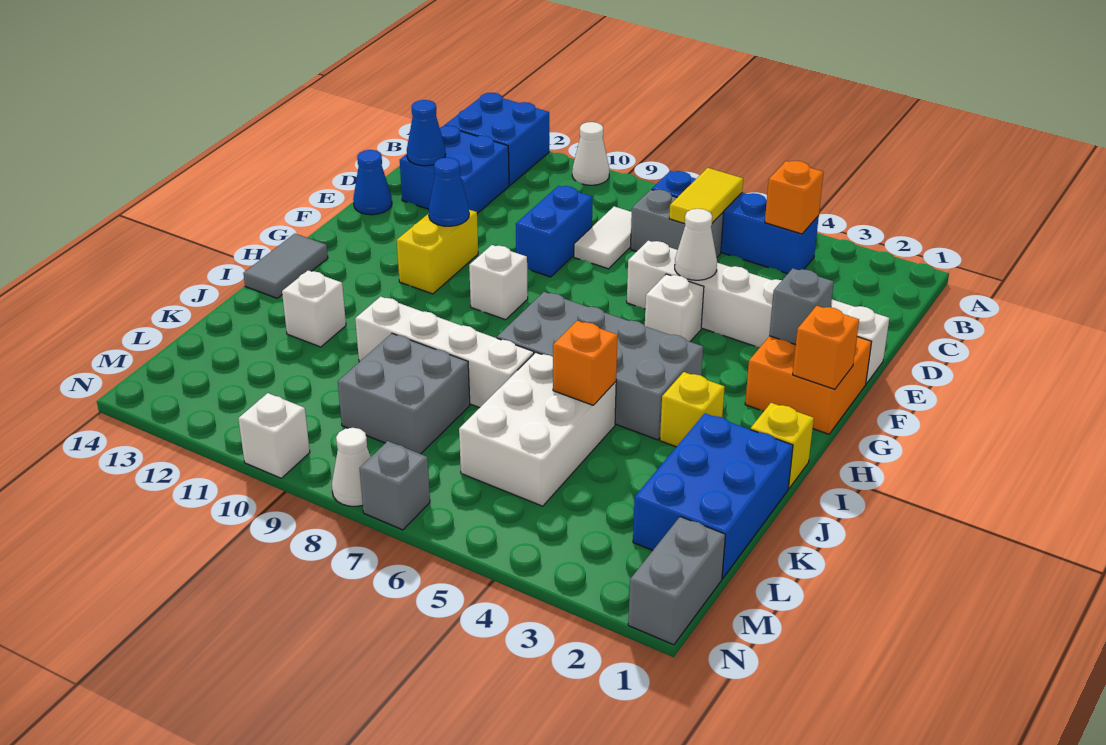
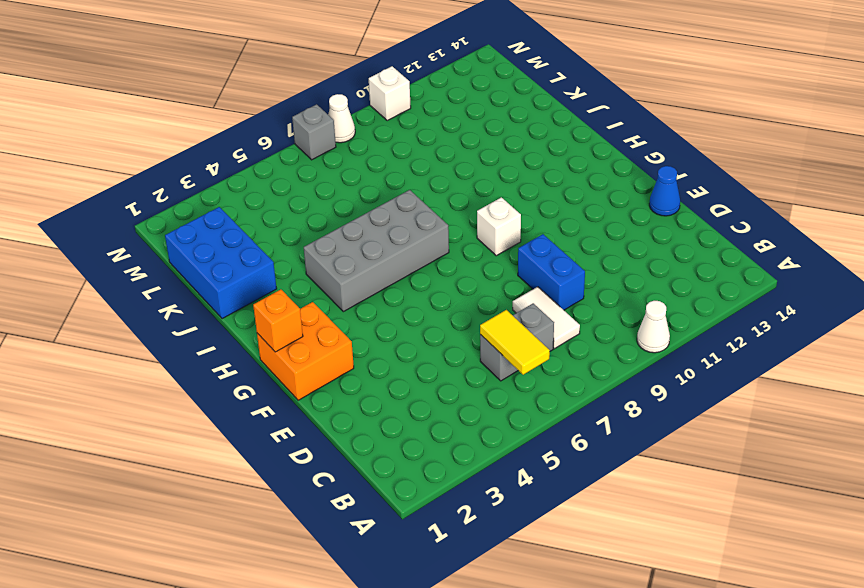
none -> blue brick A12:B13 level 1
none -> blue brick B4:B7 level 1
none -> blue brick C12:D13 level 1
none -> white brick E1:E6 level 1

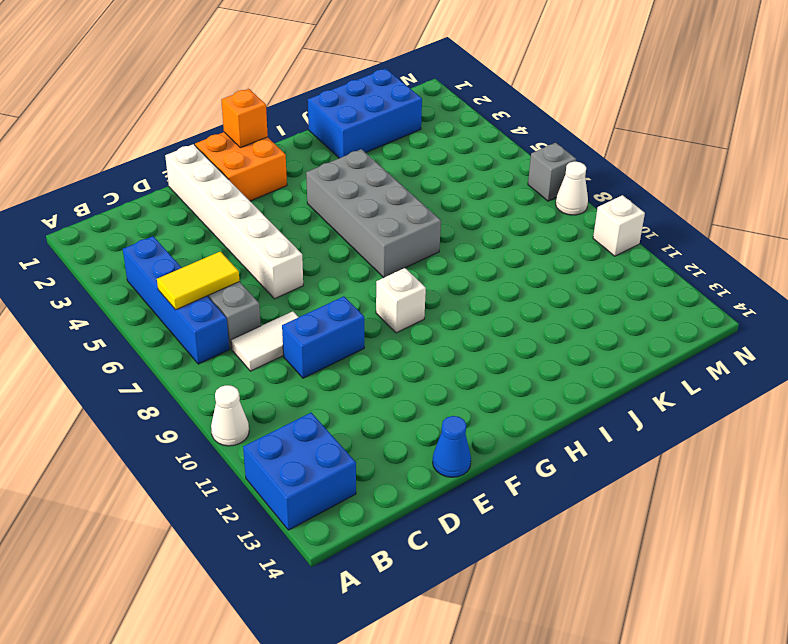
none -> blue brick C12:D13 level 1
none -> white brick F5 level 1
none -> yellow brick F11:G11 level 1
none -> grey tile H14:I14 level 1

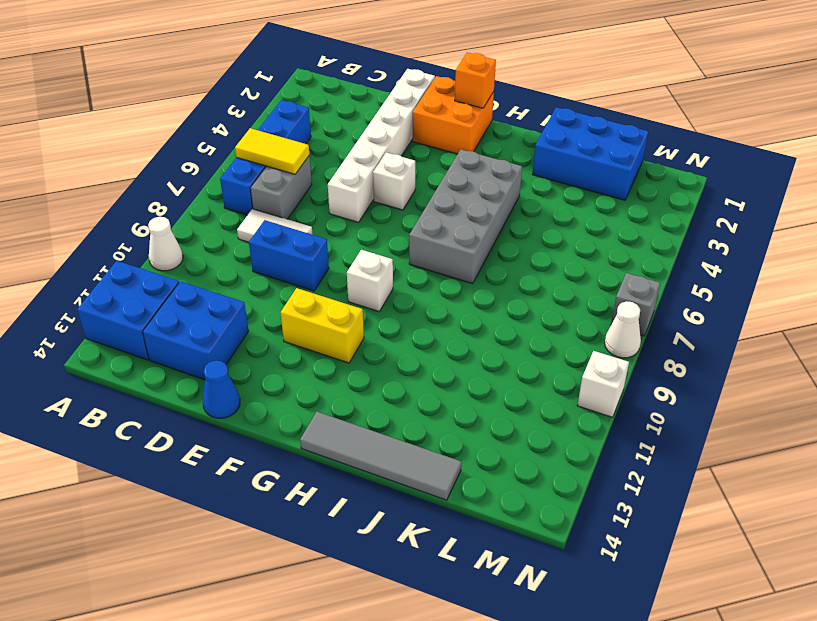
grey tile H14:K14 level 1 -> grey tile H14:I14 level 1
none -> yellow brick I1 level 1
none -> yellow brick I3 level 1
none -> white brick J5:L6 level 1
none -> white brick J7:J10 level 1

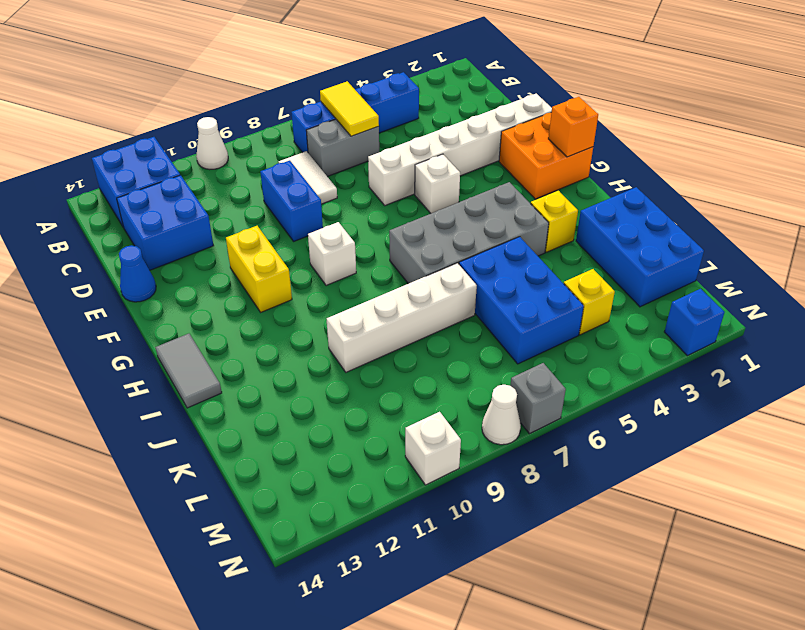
blue brick J5:L6 level 1 -> white brick J5:L6 level 1
yellow brick L4 level 1 -> yellow brick I1 level 1
blue brick N2 level 1 -> none
none -> white brick J12 level 1
none -> grey brick K8:L9 level 1
none -> grey brick M1:N1 level 1
none -> orange brick B4 level 2

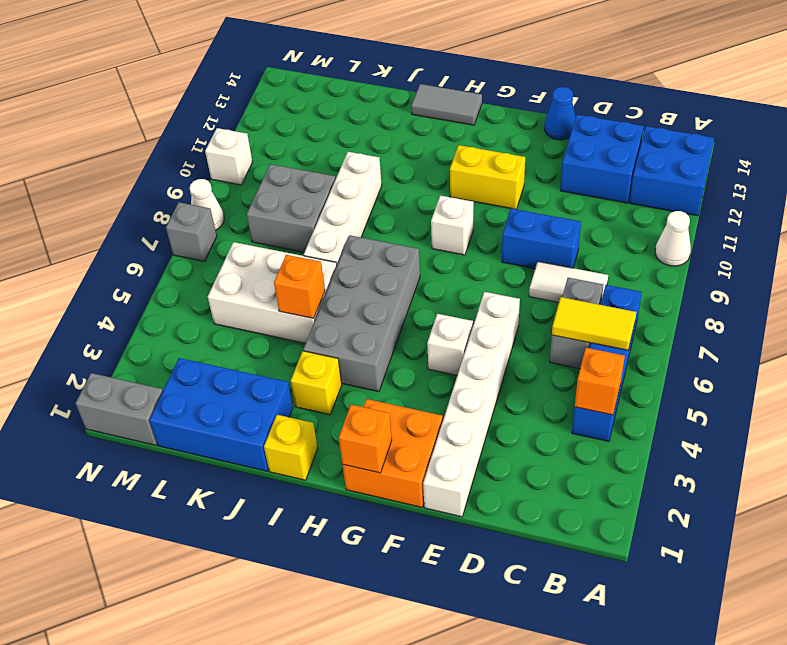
none -> white brick J12 level 1
none -> blue cone D13 level 2
none -> white cone E5 level 2
none -> grey brick F2 level 2

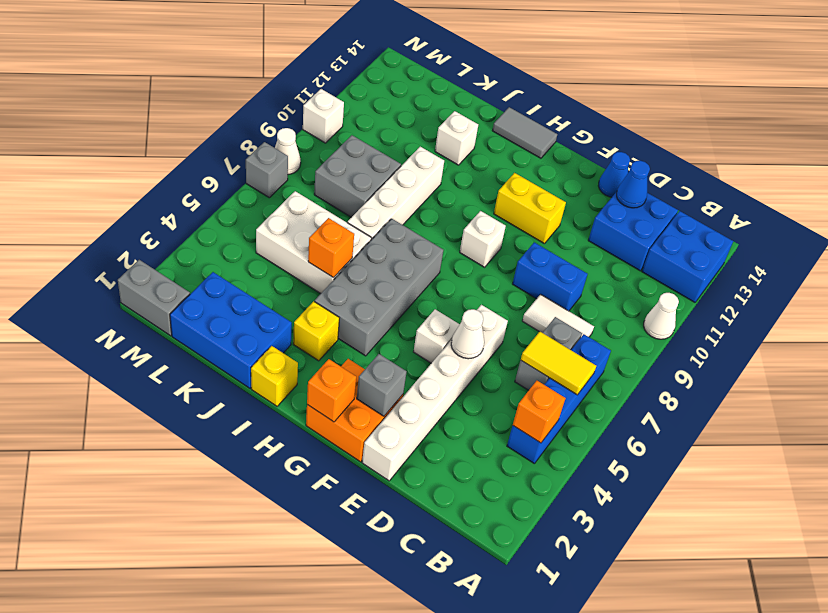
none -> blue cone F11 level 2

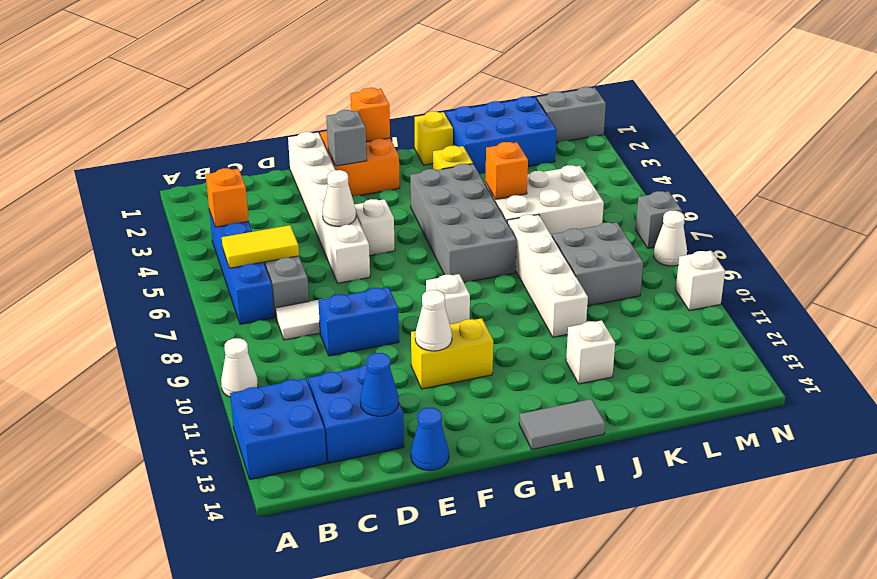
white cone F11 level 2 -> blue cone F11 level 2

